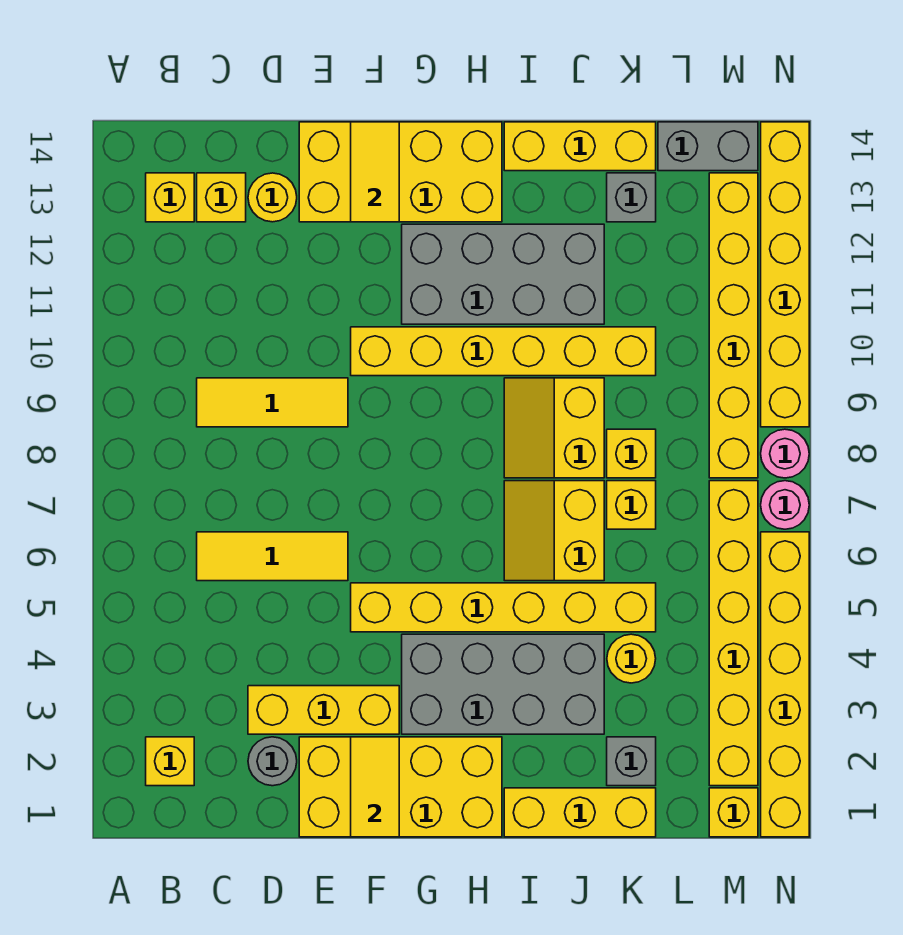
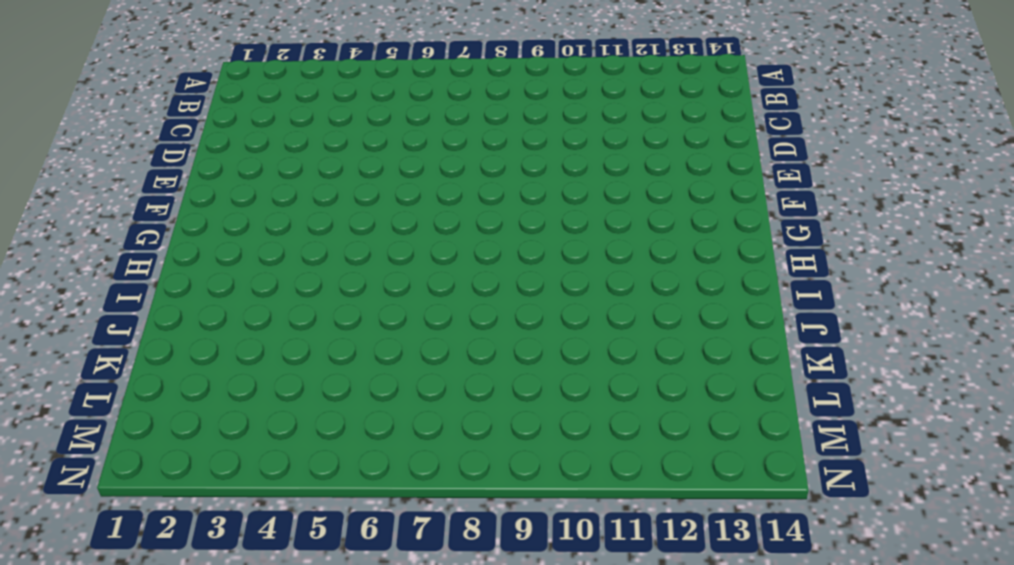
none -> yellow brick B2 level 1
none -> yellow brick B13 level 1
none -> yellow tile C6:E6 level 1
none -> yellow tile C9:E9 level 1

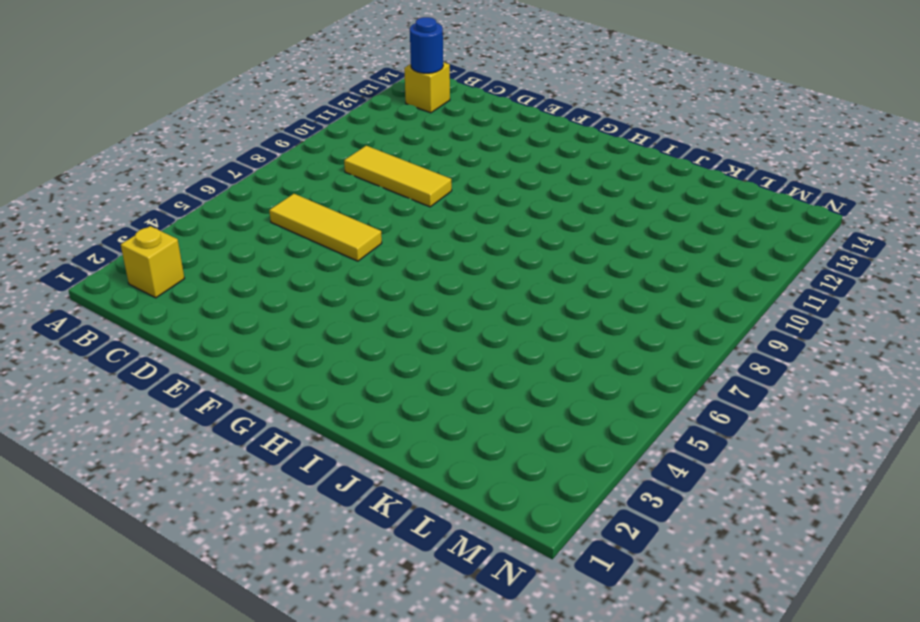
blue round brick B13 level 2 -> none
none -> yellow brick C13 level 1
none -> grey round brick D2 level 1
none -> yellow brick D3:F3 level 1
none -> yellow round brick D13 level 1

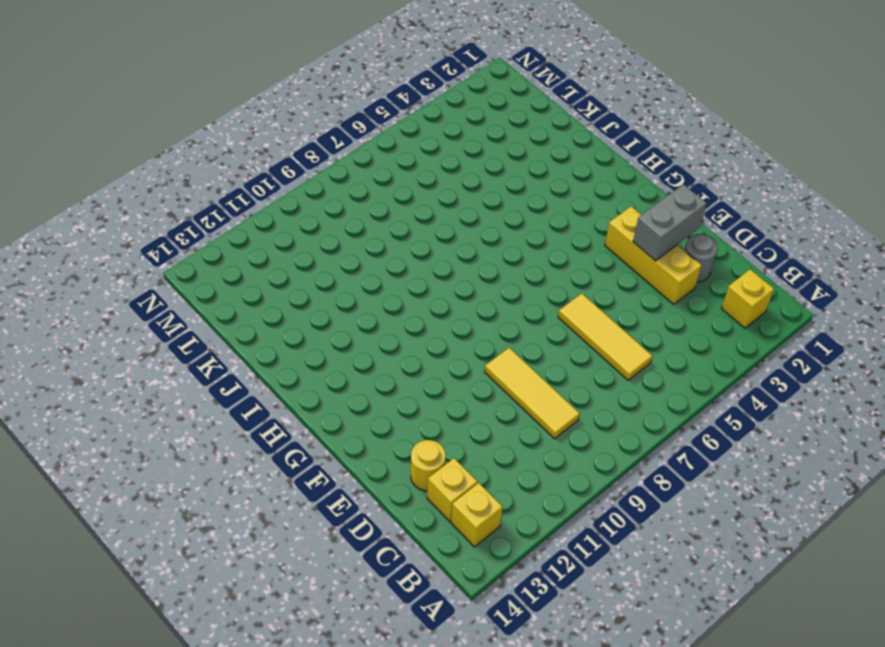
grey brick E2:E3 level 2 -> grey brick L14:M14 level 1
none -> yellow brick E1:H2 level 1
none -> yellow brick E13:H14 level 1
none -> yellow brick F5:K5 level 1
none -> yellow brick F10:K10 level 1

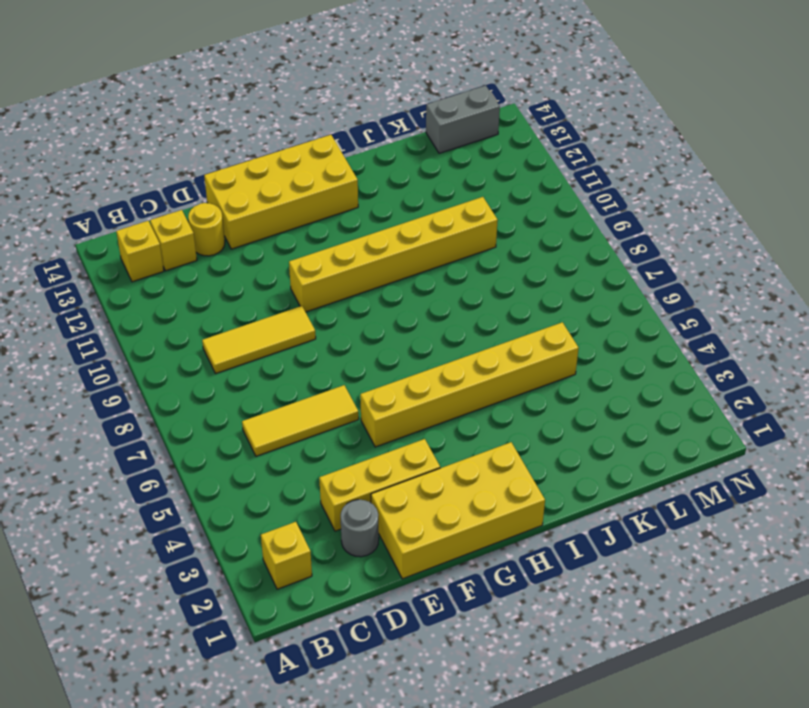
none -> grey brick G3:J4 level 1
none -> grey brick G11:J12 level 1
none -> yellow brick I1:K1 level 1
none -> yellow slope I6:J7 level 1 top J

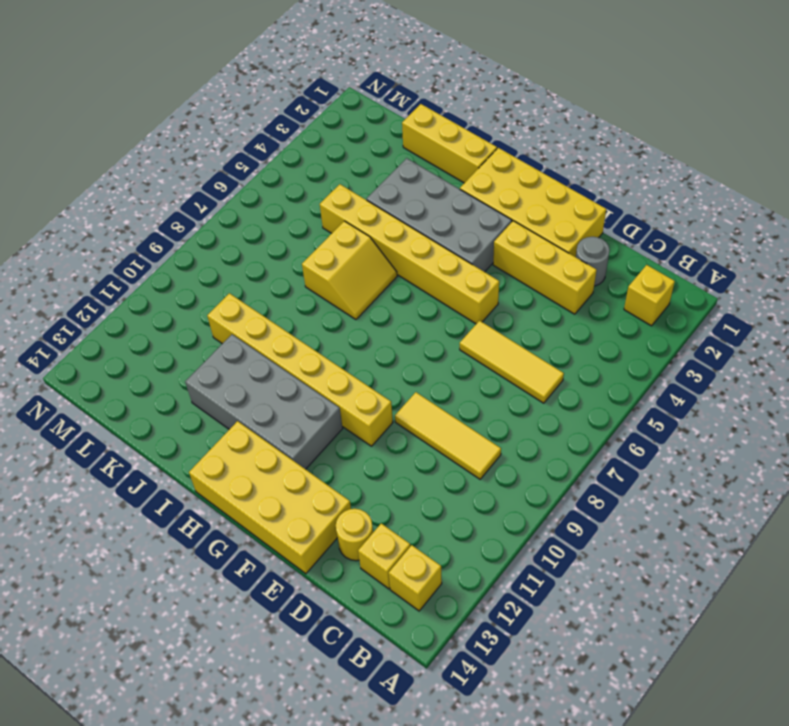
none -> yellow slope I8:J9 level 1 top J
none -> yellow brick I14:K14 level 1
none -> grey brick K2 level 1
none -> yellow round brick K4 level 1

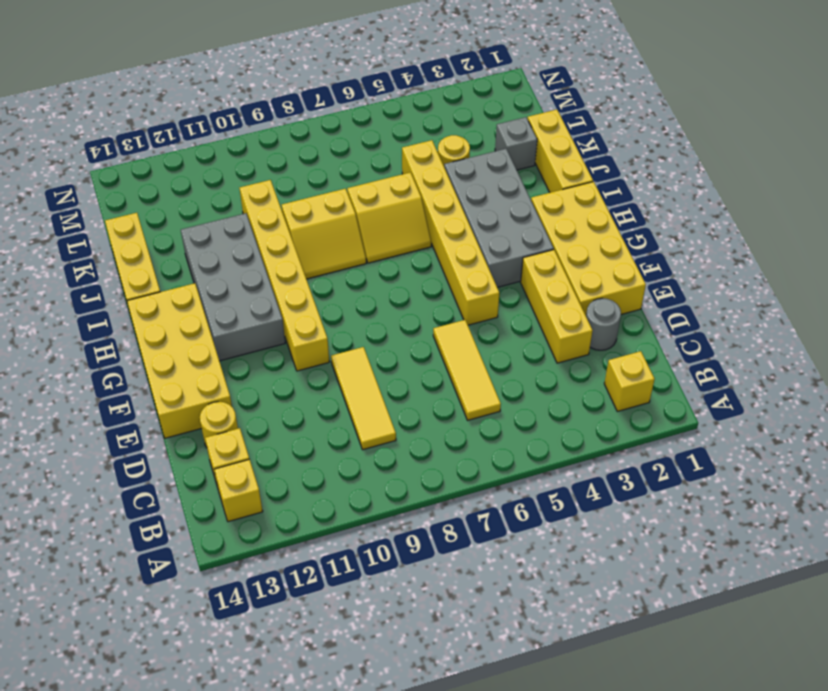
none -> yellow brick K7 level 1
none -> yellow brick K8 level 1
none -> grey brick K13 level 1
none -> grey brick L14:M14 level 1

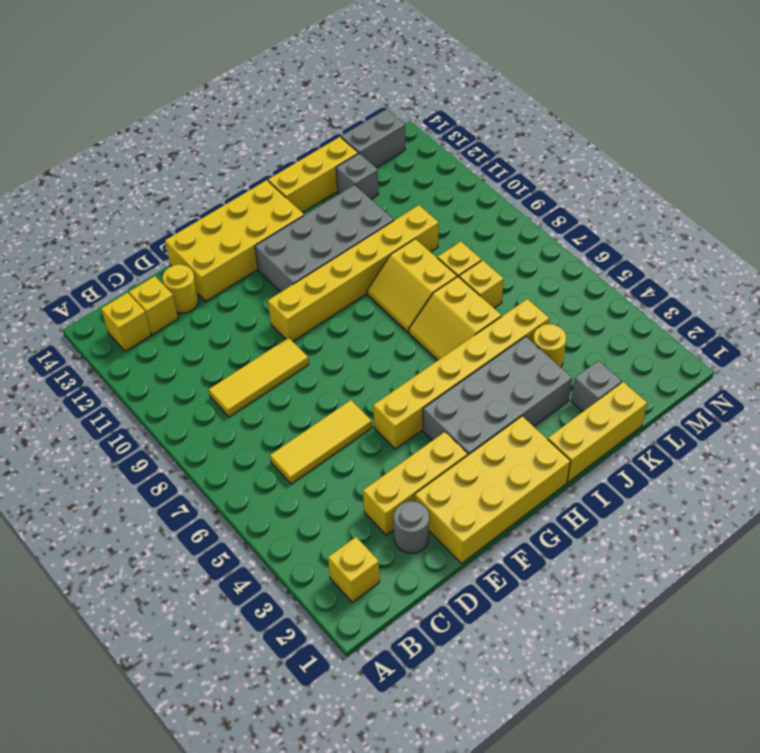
none -> yellow brick M1 level 1
none -> yellow brick M2:M7 level 1
none -> yellow brick M8:M13 level 1
none -> yellow brick N1:N6 level 1

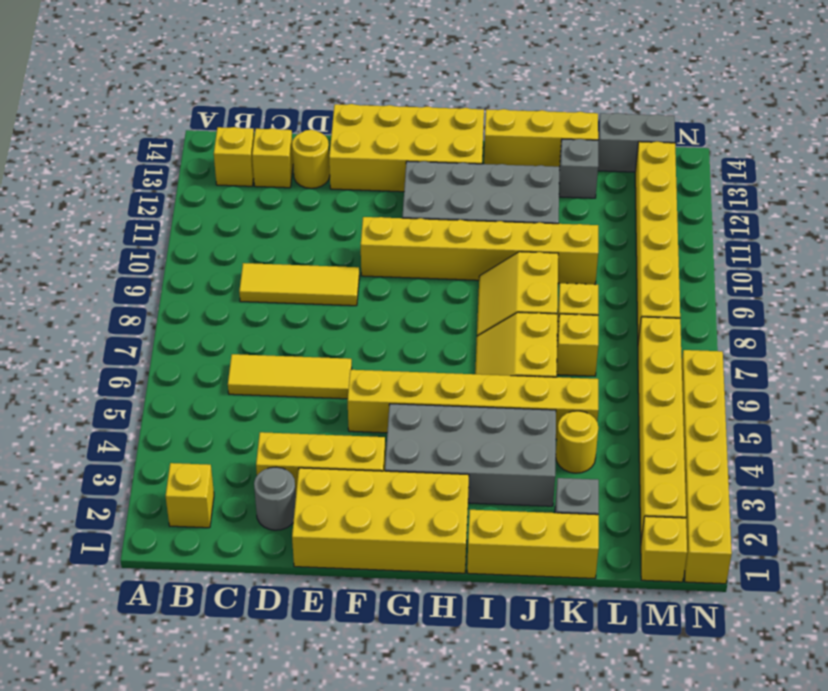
none -> pink round brick N7 level 1
none -> pink round brick N8 level 1
none -> yellow brick N9:N14 level 1
none -> yellow tile F1:F2 level 2

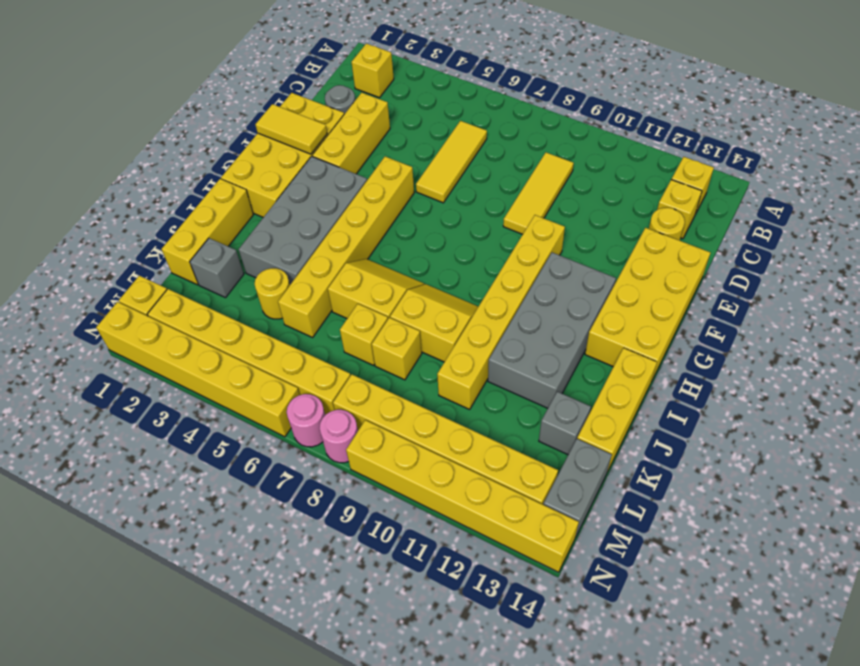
none -> yellow tile F13:F14 level 2

